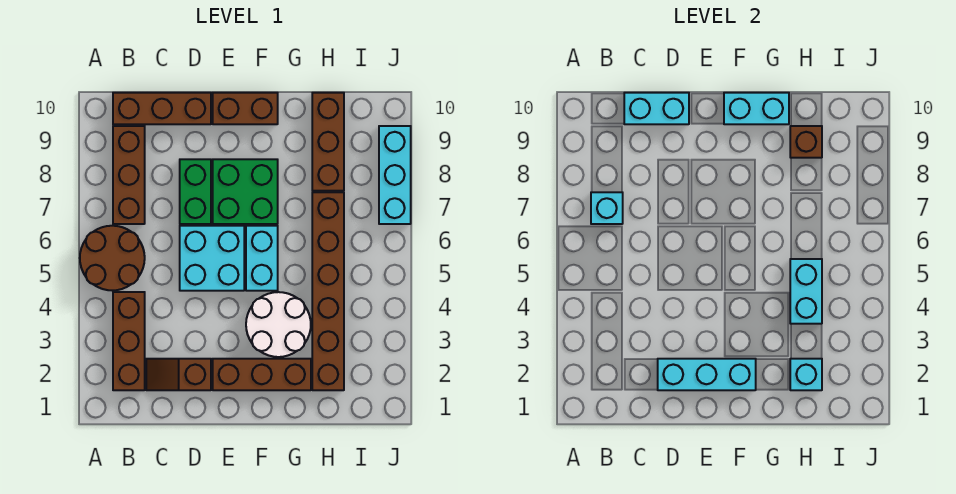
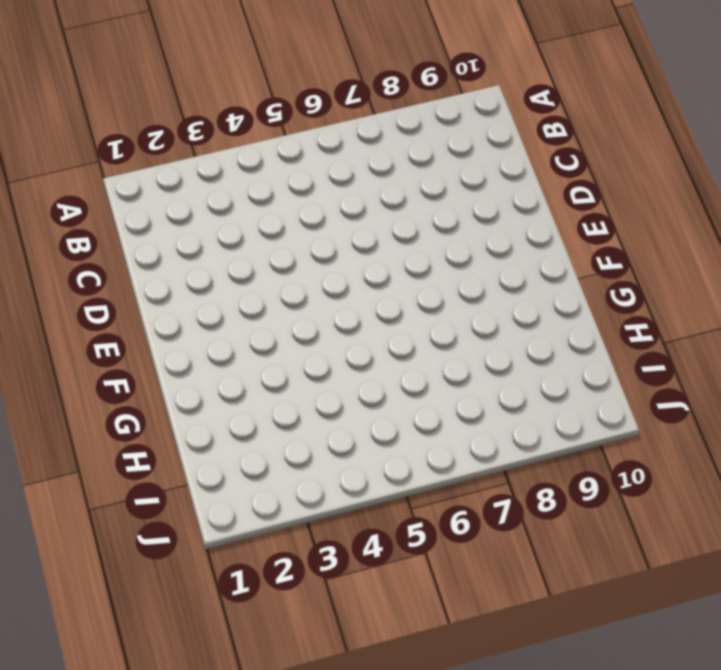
none -> brown round brick A5:B6 level 1
none -> brown brick B2:B4 level 1
none -> brown brick B7:B9 level 1

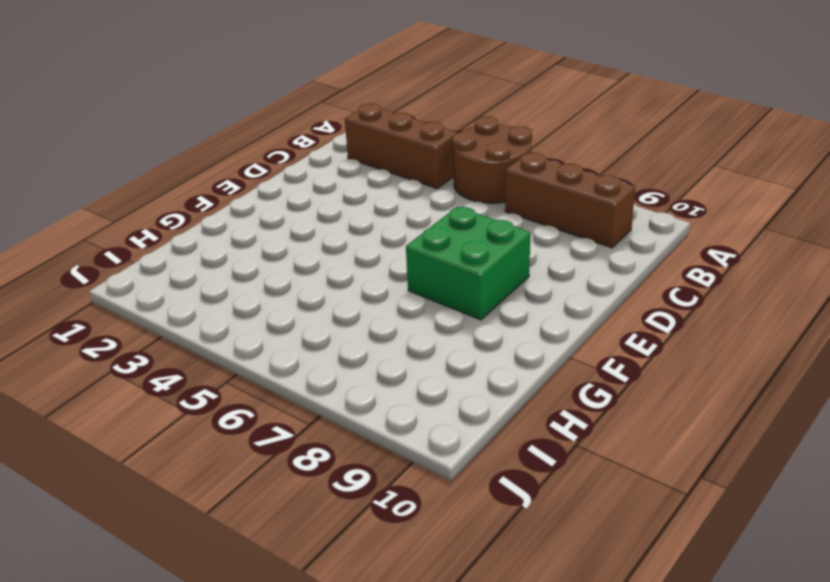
none -> brown brick B10:D10 level 1
none -> brown slope C2:D2 level 1 top D
none -> cyan brick D5:E6 level 1

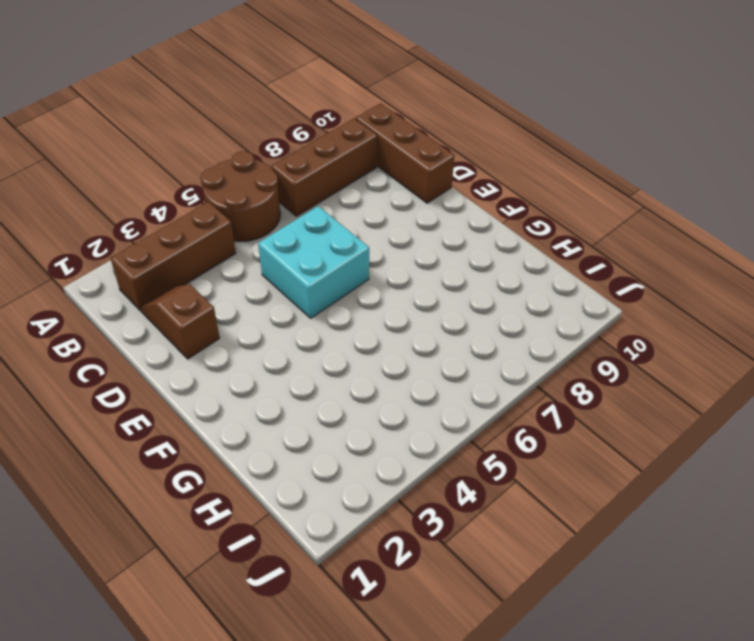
none -> green brick D7:D8 level 1
none -> brown brick E2:G2 level 1
none -> green brick E7:F8 level 1

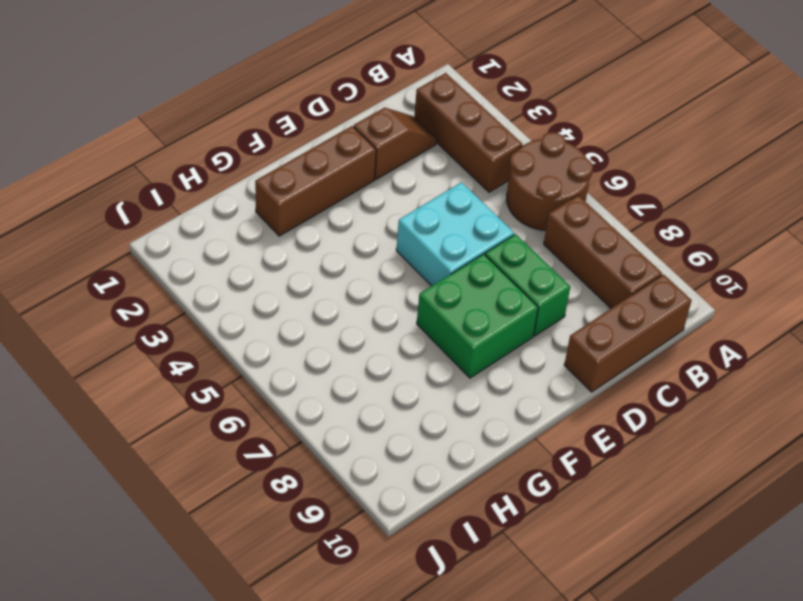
none -> brown brick E10:F10 level 1
none -> white round brick F3:G4 level 1
none -> cyan brick F5:F6 level 1

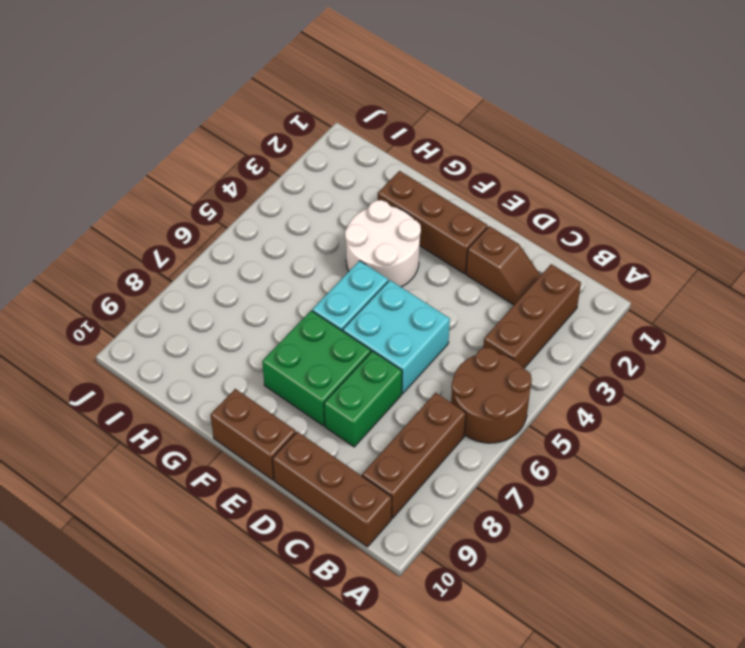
none -> brown brick H2:H7 level 1
none -> brown brick H8:H10 level 1
none -> cyan brick J7:J9 level 1

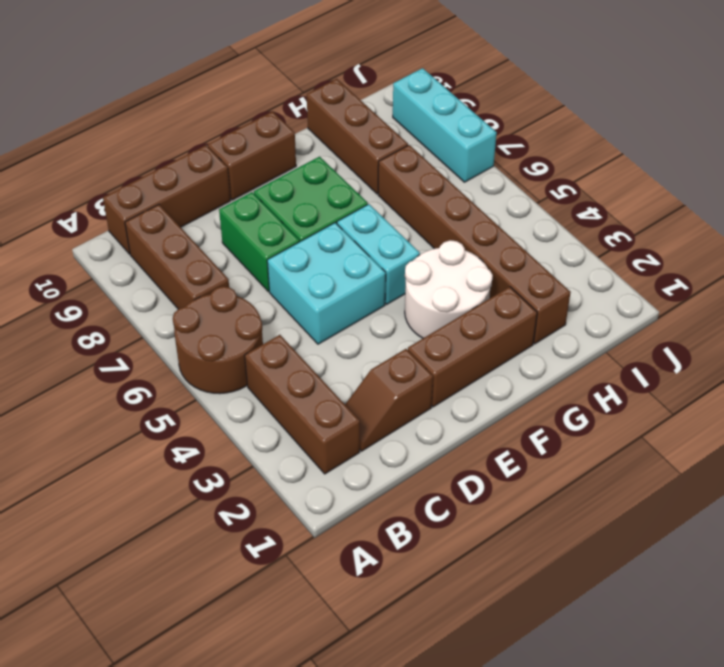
none -> cyan brick B7 level 2
none -> cyan brick C10:D10 level 2
none -> cyan brick D2:F2 level 2

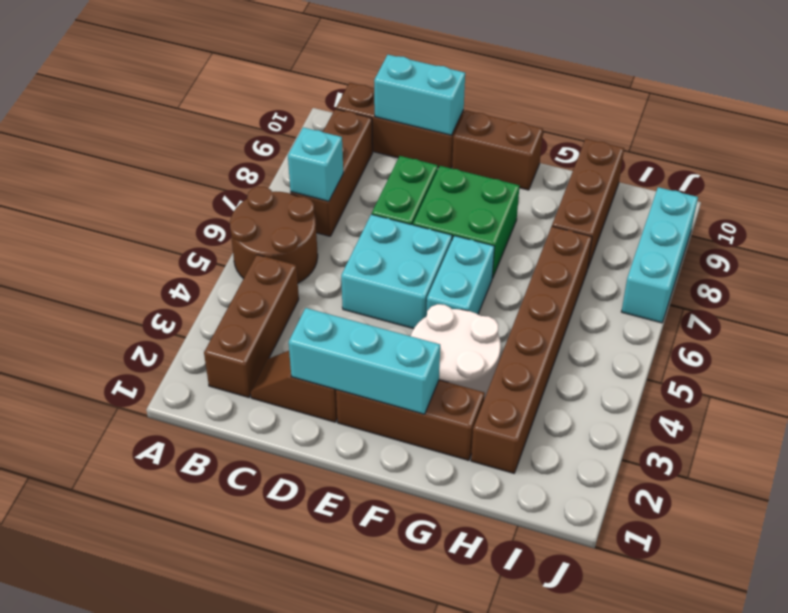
none -> cyan brick F10:G10 level 2
none -> cyan brick H2 level 2
none -> cyan brick H4:H5 level 2

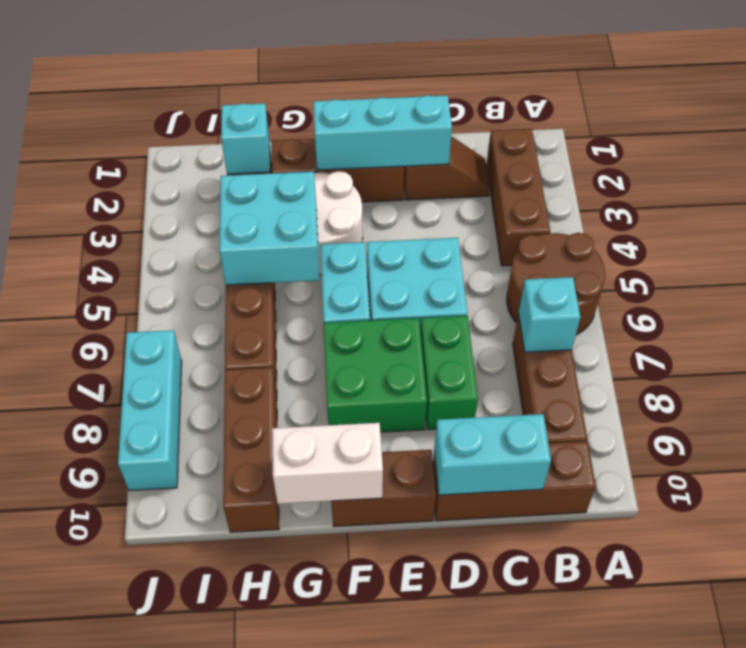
white brick F10:G10 level 2 -> cyan brick F10:G10 level 2
cyan brick G4:H5 level 2 -> cyan brick H4:H5 level 2
none -> brown brick H9 level 2

